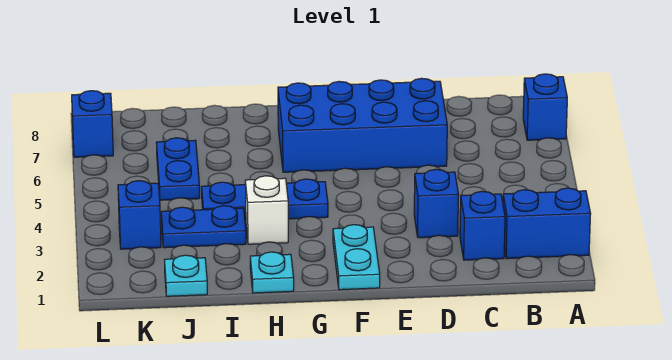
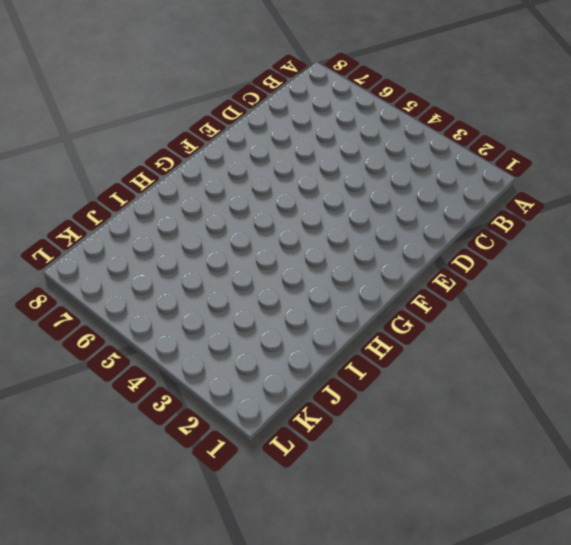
none -> blue brick A2:B2 level 1
none -> blue brick A7 level 1
none -> blue brick C2 level 1

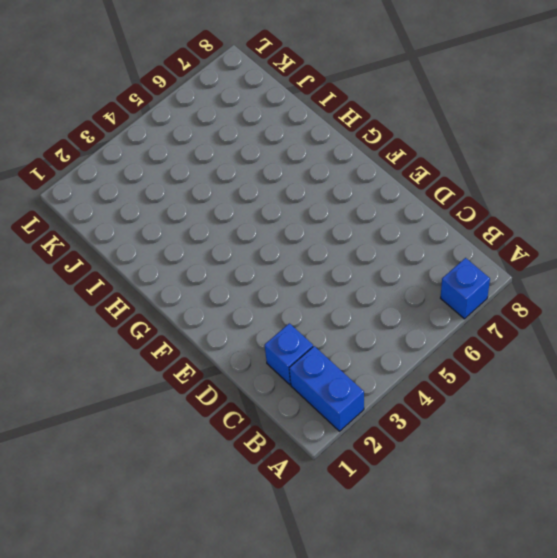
none -> blue brick D3 level 1
none -> blue brick D6:G7 level 1
none -> cyan plate F1:F2 level 1

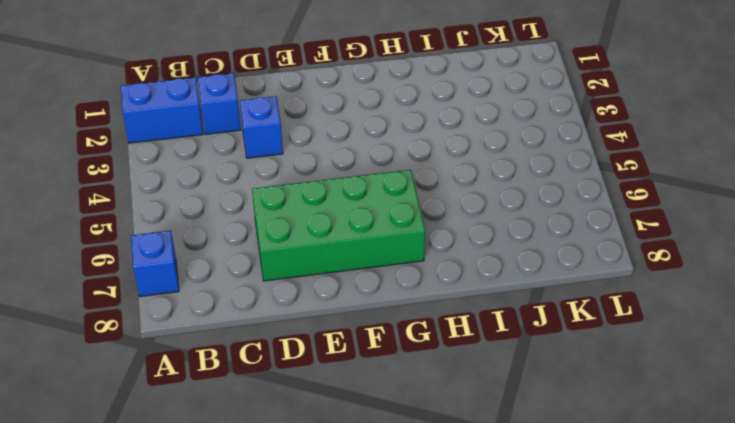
green brick D6:G7 level 1 -> blue brick D6:G7 level 1
none -> cyan plate F1:F2 level 1
none -> blue plate G4:I4 level 1
none -> cyan plate H1 level 1

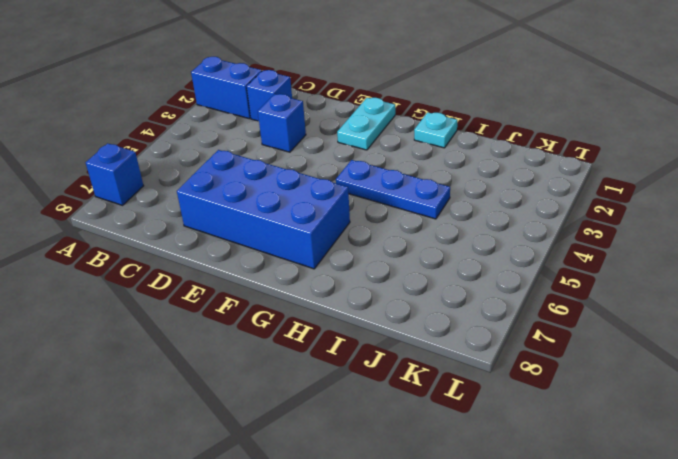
none -> white brick H3 level 1
none -> blue plate I3:J3 level 1
none -> cyan plate J1 level 1

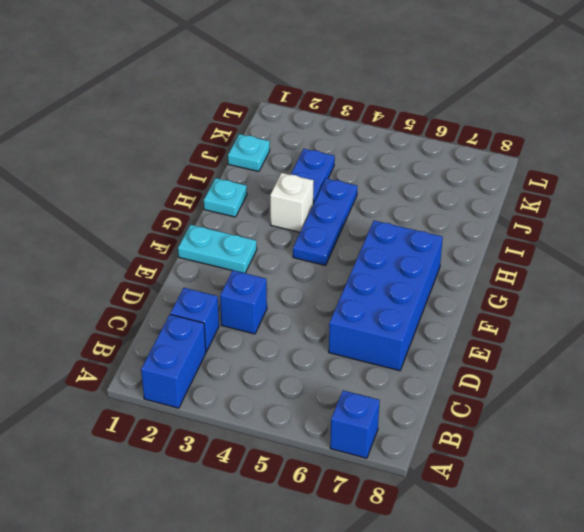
none -> blue plate J5:J6 level 1
none -> blue brick K3 level 1
none -> blue brick L7 level 1

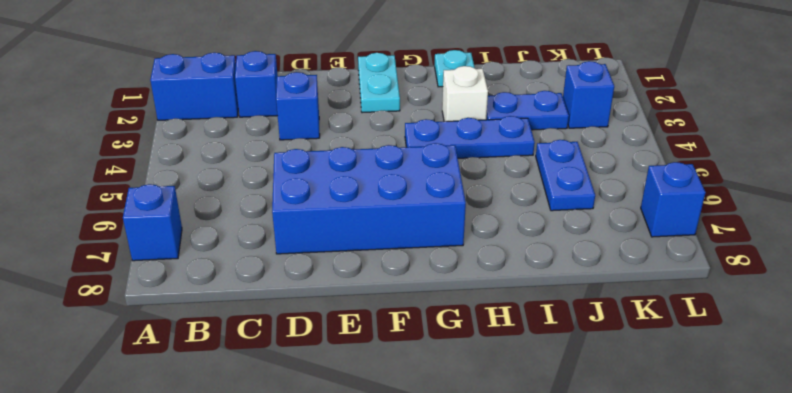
none -> cyan plate J1 level 1

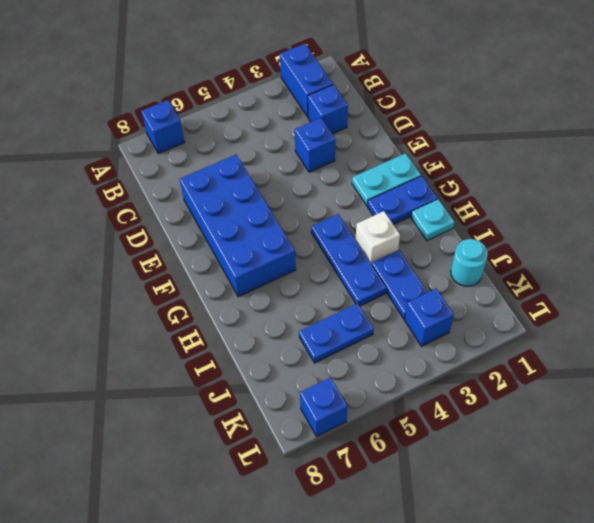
blue plate G1:G2 level 1 -> none
cyan round brick J1 level 1 -> cyan plate J1 level 1

